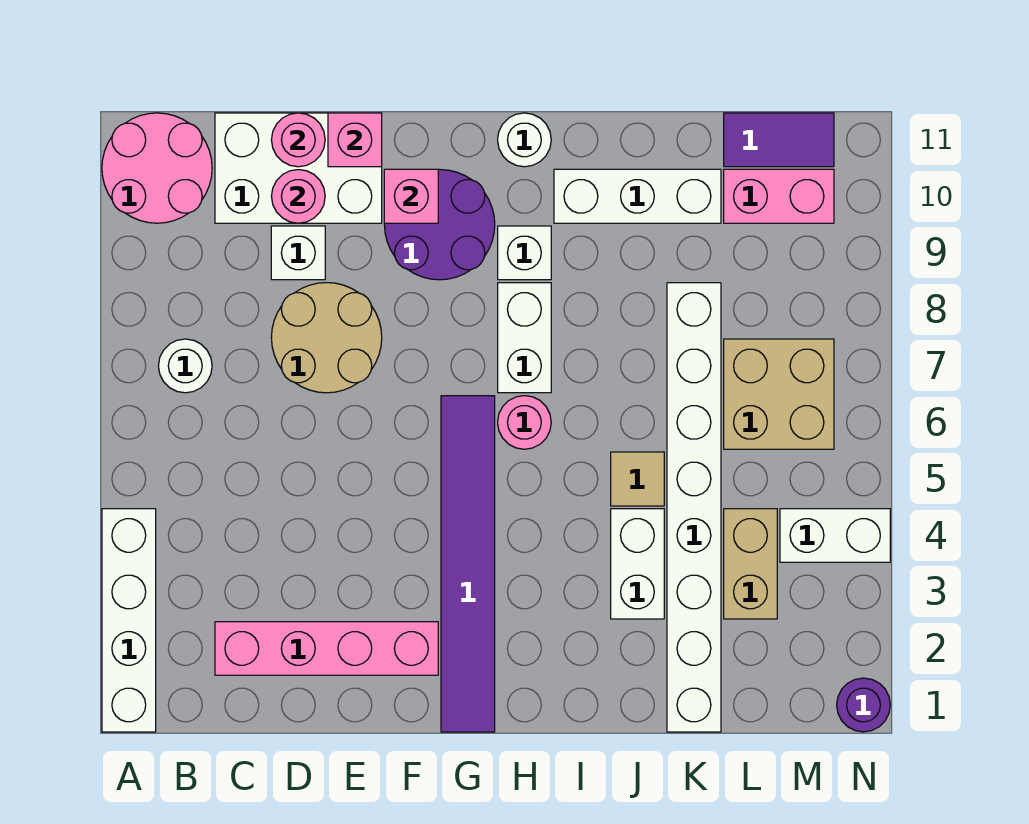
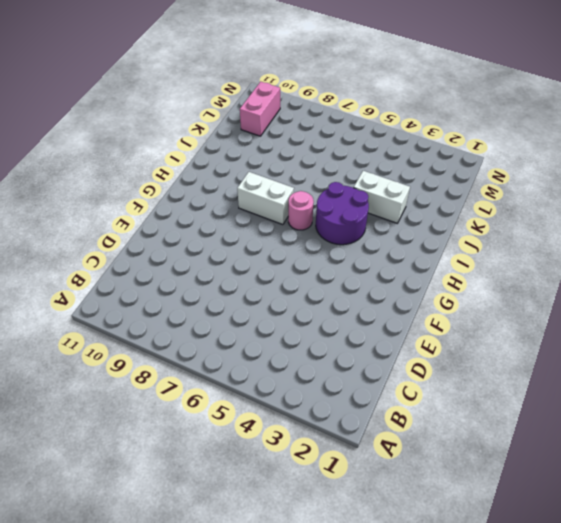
purple round brick H4:I5 level 1 -> purple round brick F9:G10 level 1
none -> white brick A1:A4 level 1
none -> pink round brick A10:B11 level 1
none -> white round brick B7 level 1

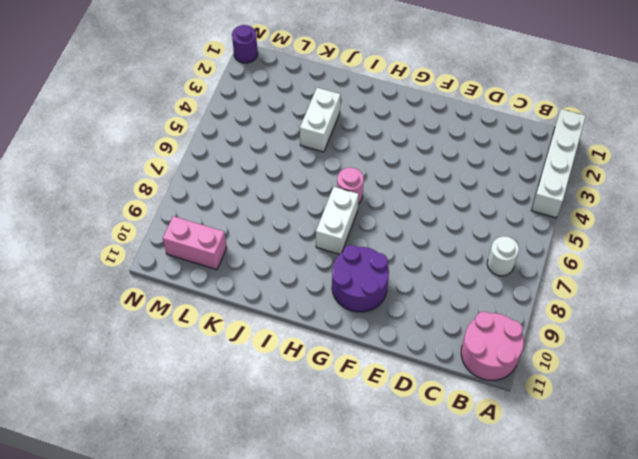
none -> pink brick C2:F2 level 1
none -> white brick C10:E11 level 1
none -> tan round brick D7:E8 level 1

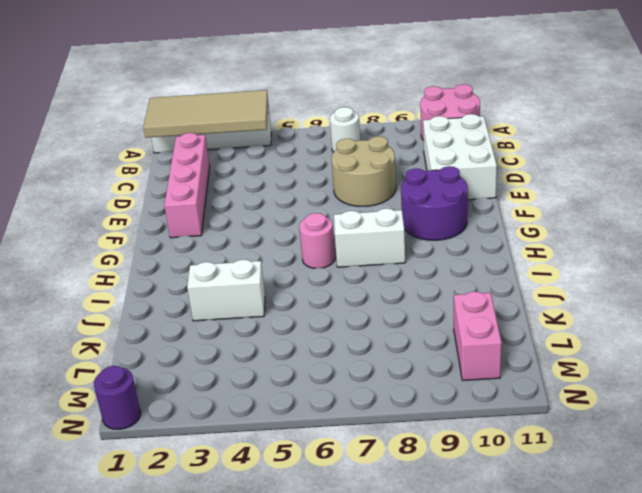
tan tile A1:B4 level 2 -> none
none -> white brick D9 level 1
none -> purple tile G1:G6 level 1
none -> white brick H9 level 1

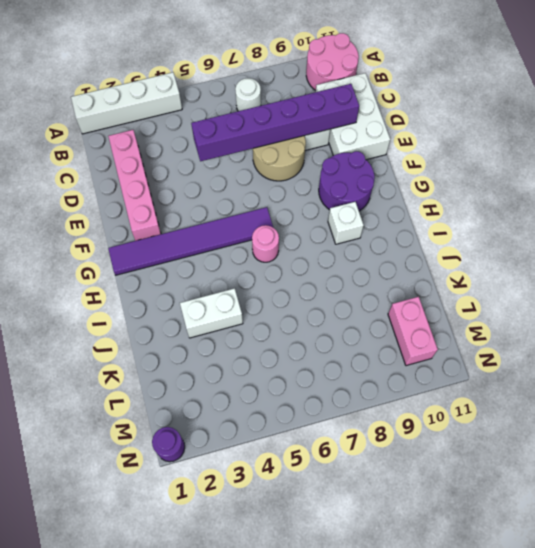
purple brick D5:D10 level 2 -> pink round brick D10 level 2
none -> white brick H7:H8 level 1
none -> white round brick H11 level 1
none -> white brick I10:K10 level 1

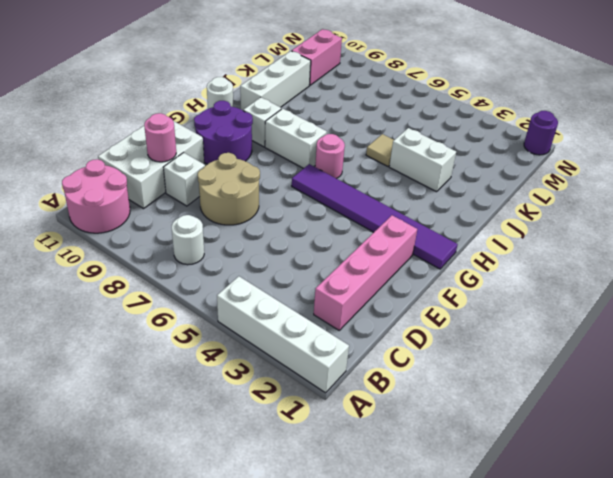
none -> white brick K1:K8 level 1
none -> tan brick L3:L4 level 1
none -> tan brick L6:M7 level 1

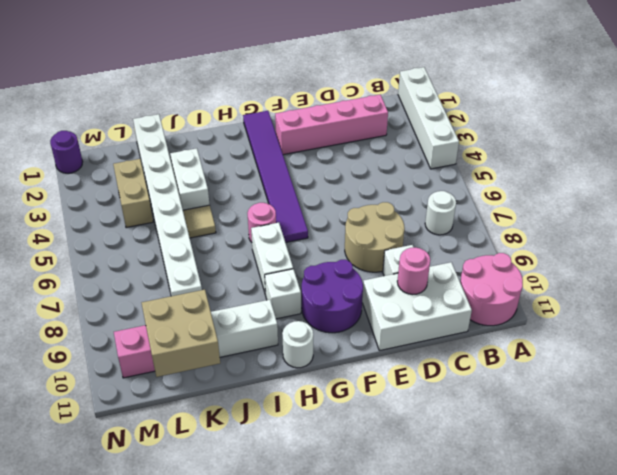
tan brick K10:L11 level 2 -> tan brick L6:M7 level 1
none -> purple tile L11:M11 level 1
none -> white brick M4:N4 level 1
none -> pink round brick D11 level 2

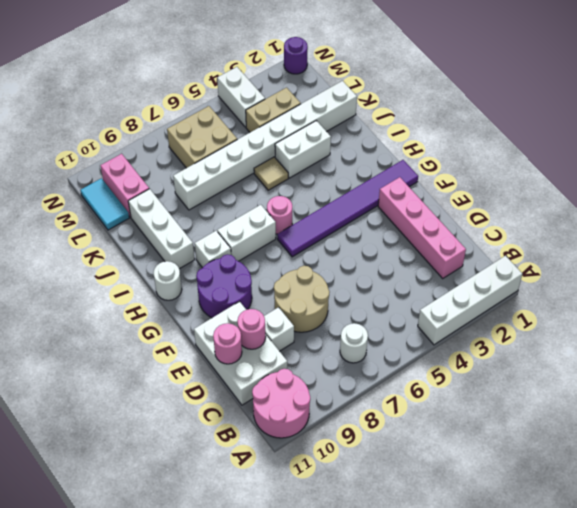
cyan tile L11:M11 level 1 -> purple tile L11:M11 level 1
none -> pink brick E11 level 2
none -> pink brick F10 level 2

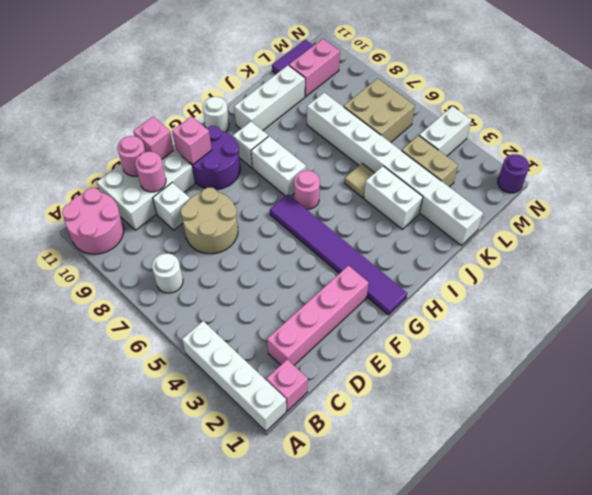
pink brick B1 level 1 -> none

